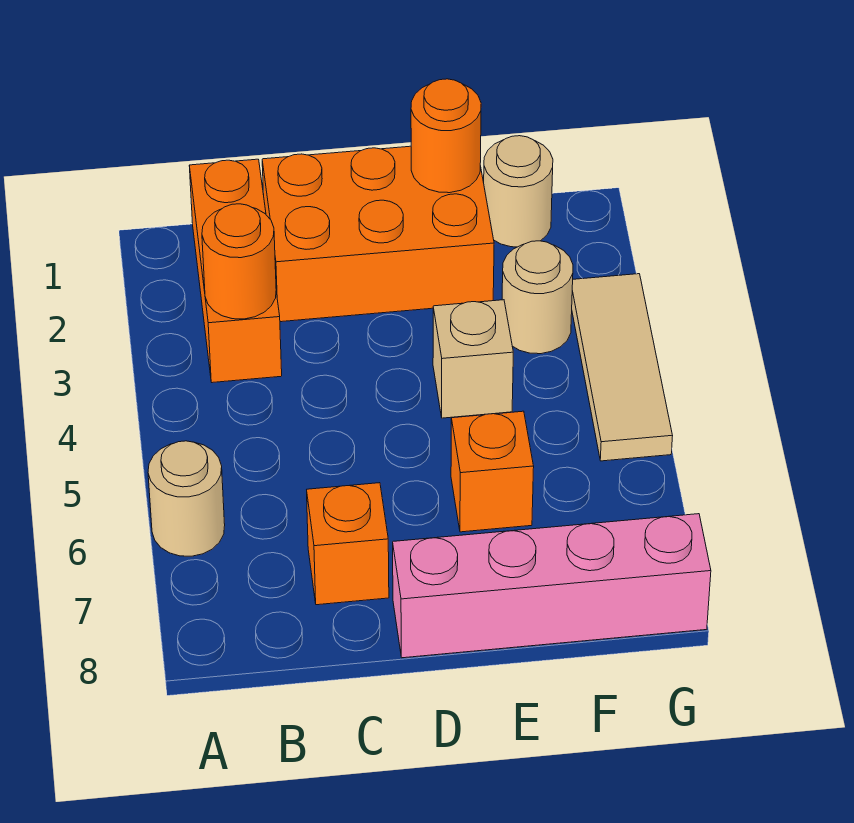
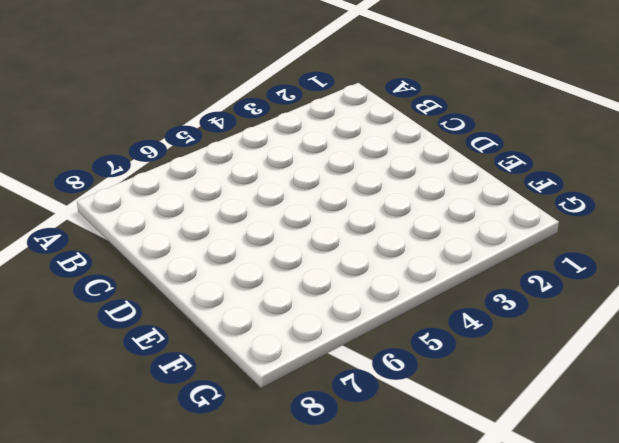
none -> tan round brick A6 level 1
none -> orange brick B1:B3 level 1
none -> orange brick C1:E2 level 1

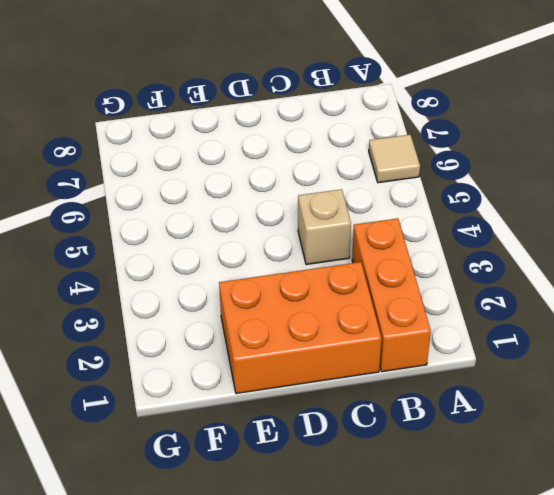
tan tile A6 level 1 -> tan round brick A6 level 1
tan brick C4 level 1 -> tan brick E4 level 1
none -> orange brick C7 level 1
none -> pink brick D8:G8 level 1
none -> orange brick E6 level 1

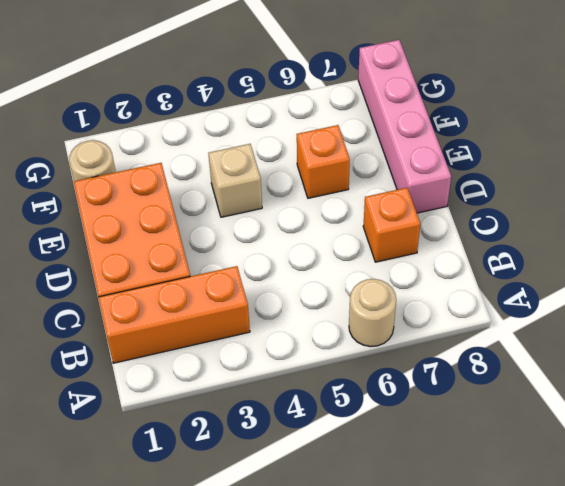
none -> tan round brick F3 level 1
none -> tan tile G3:G5 level 1
none -> orange round brick B3 level 2

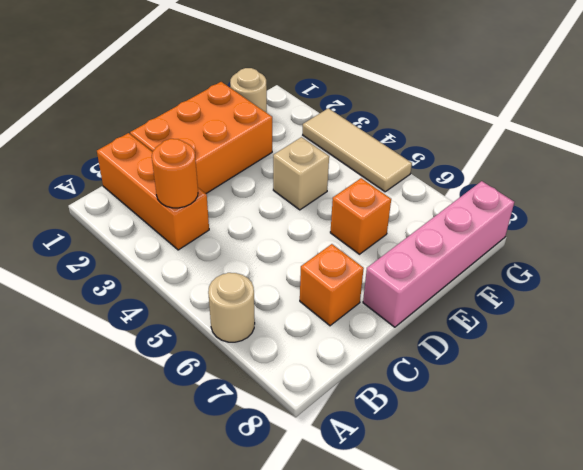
none -> tan round brick F3 level 1
none -> orange round brick E1 level 2

